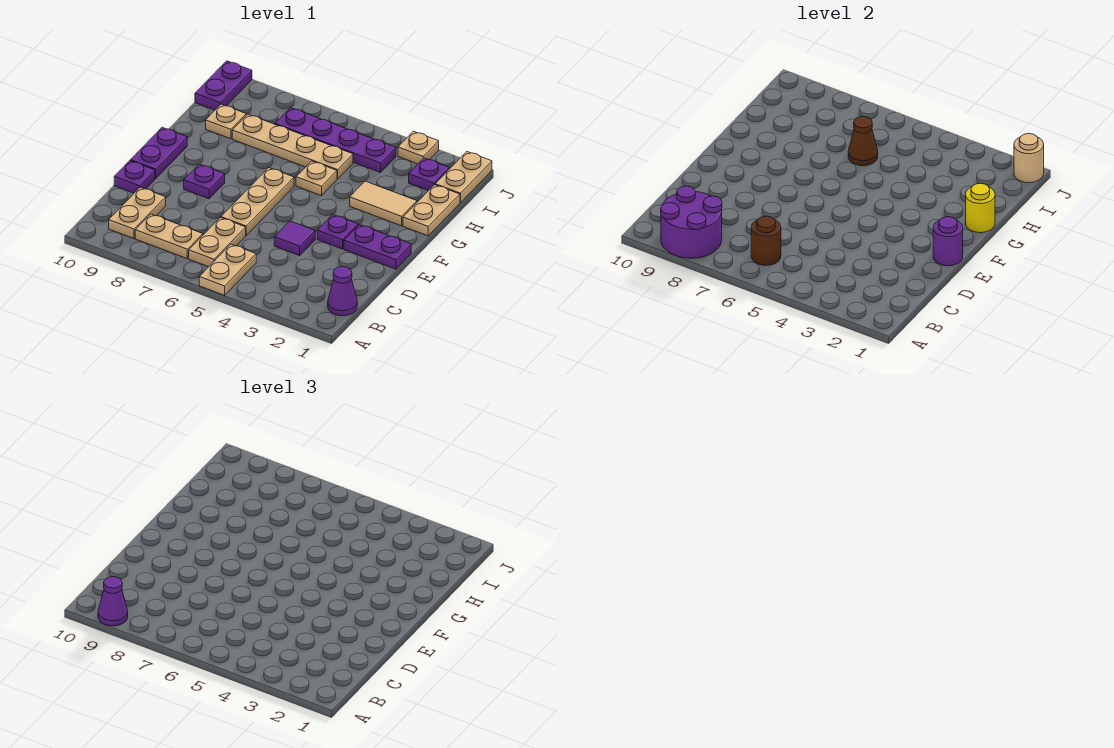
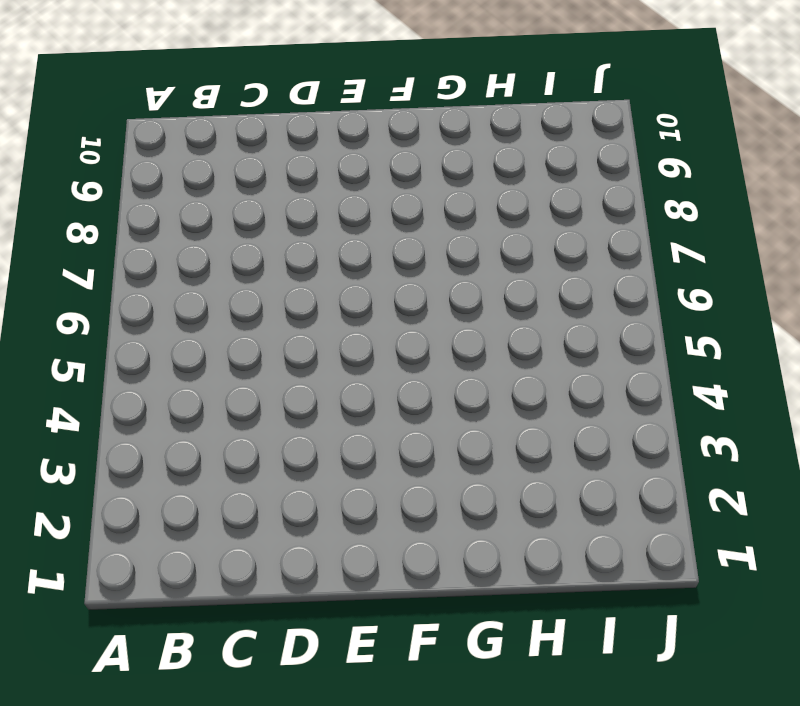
none -> tan plate A5:B5 level 1
none -> purple cone B1 level 1
none -> tan plate B6:C6 level 1

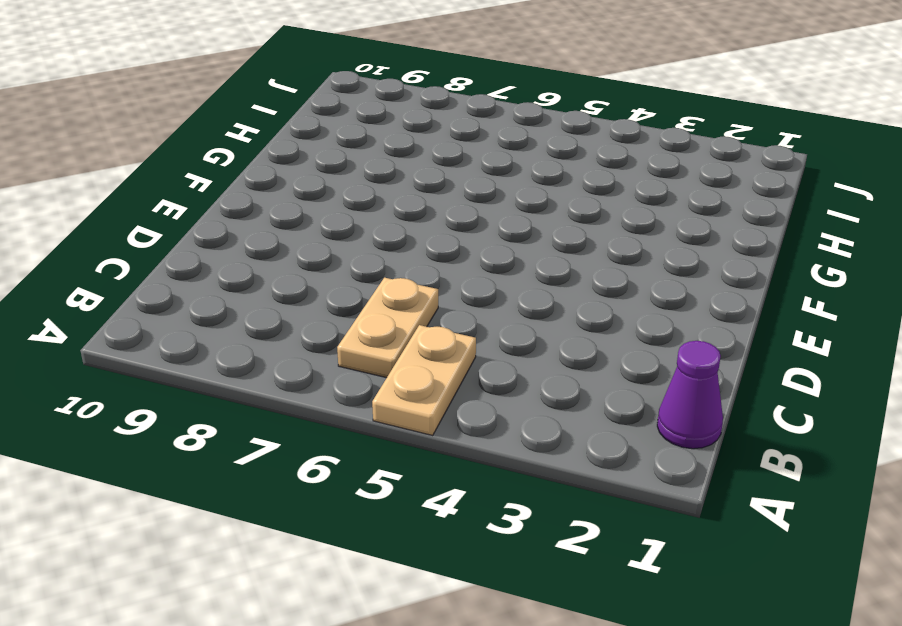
none -> tan plate B7:B8 level 1
none -> tan plate B9:C9 level 1
none -> purple tile D4 level 1

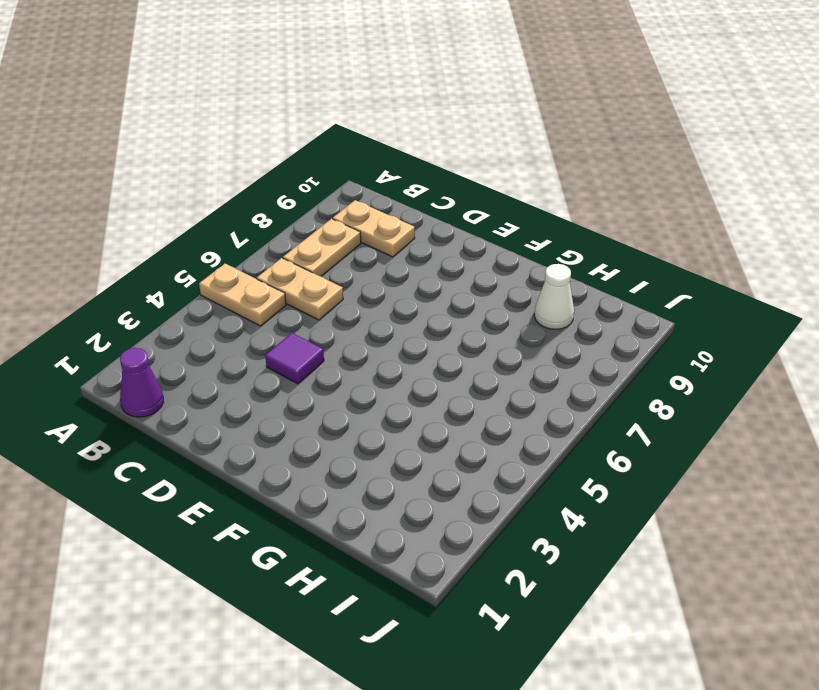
white cone H9 level 1 -> tan plate H9 level 1
none -> tan plate D6:F6 level 1
none -> purple plate D10 level 1
none -> purple plate E1:E2 level 1

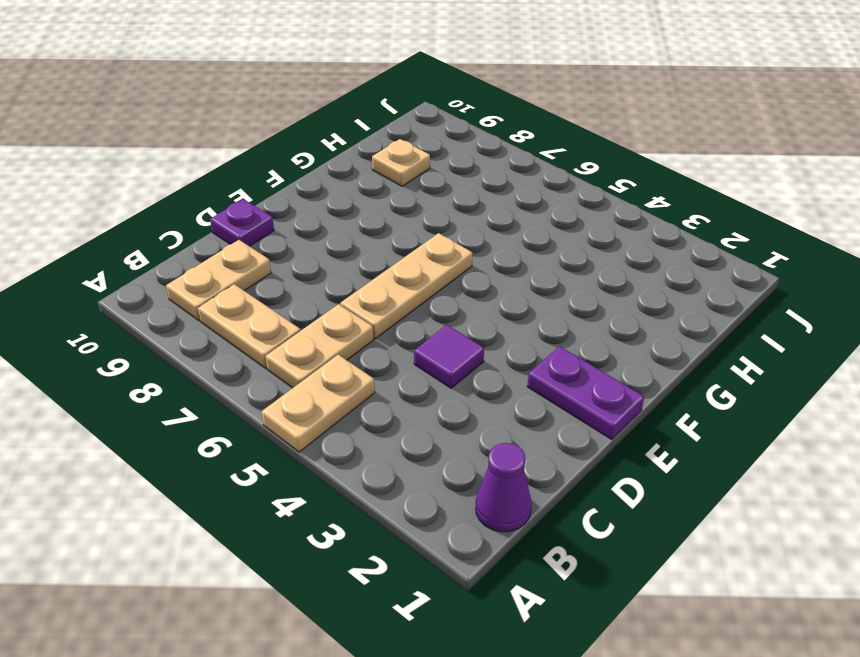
none -> purple plate E3 level 1
none -> purple plate E8 level 1
none -> purple plate E10:F10 level 1

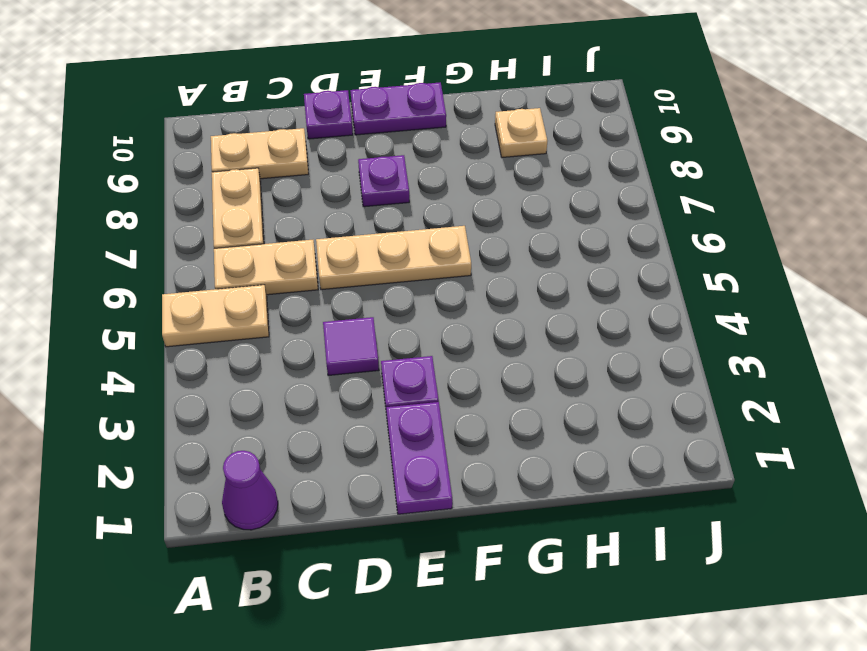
none -> tan plate G1:H1 level 1
none -> tan tile G2:G3 level 1
none -> tan plate G5 level 1

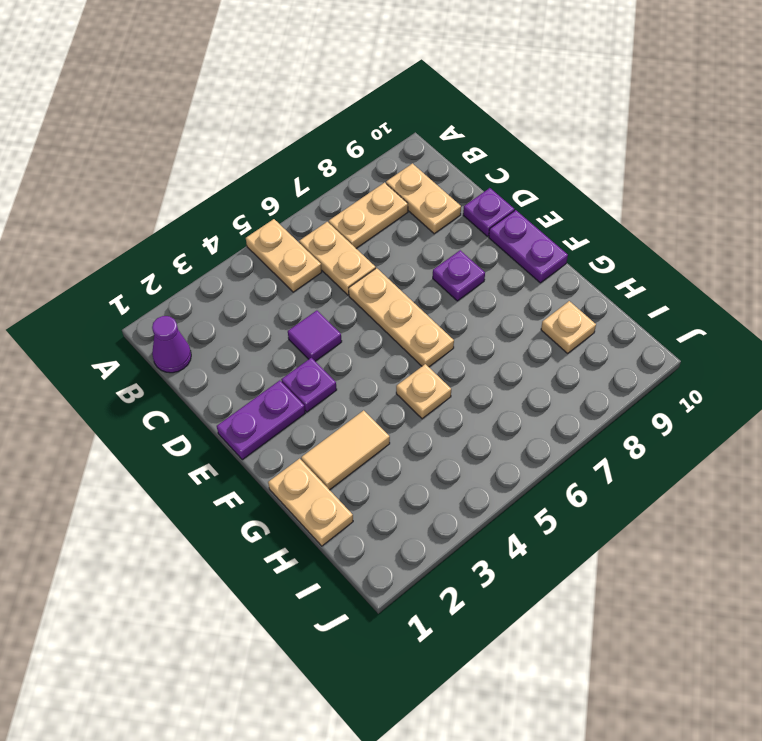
none -> tan plate H5:H8 level 1
none -> tan plate I1:J1 level 1
none -> purple plate I2 level 1

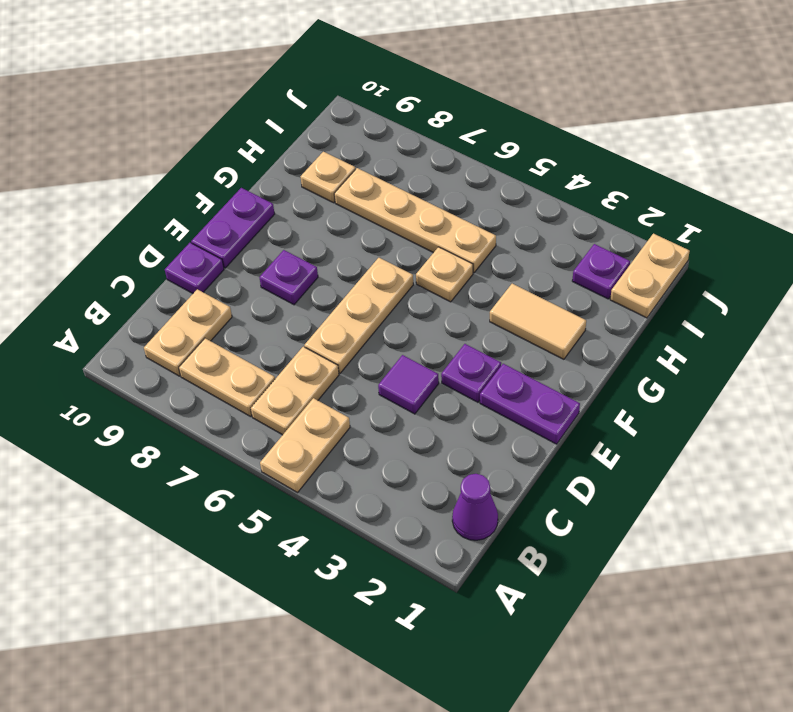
none -> tan plate G1:H1 level 1
none -> purple plate I4:I7 level 1
none -> purple plate I10:J10 level 1

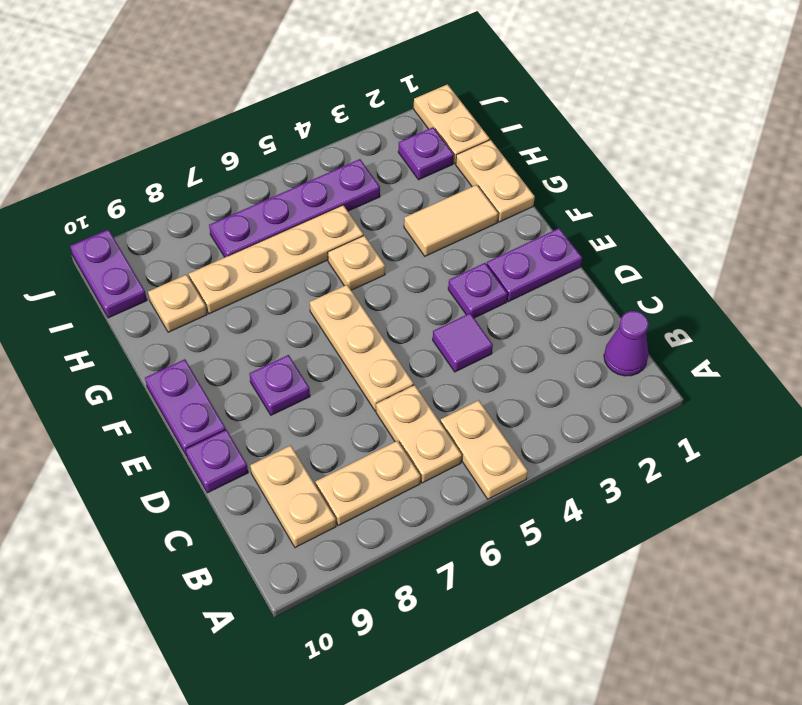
none -> tan plate J3 level 1
none -> purple round brick A8:B9 level 2
none -> brown round brick B6 level 2

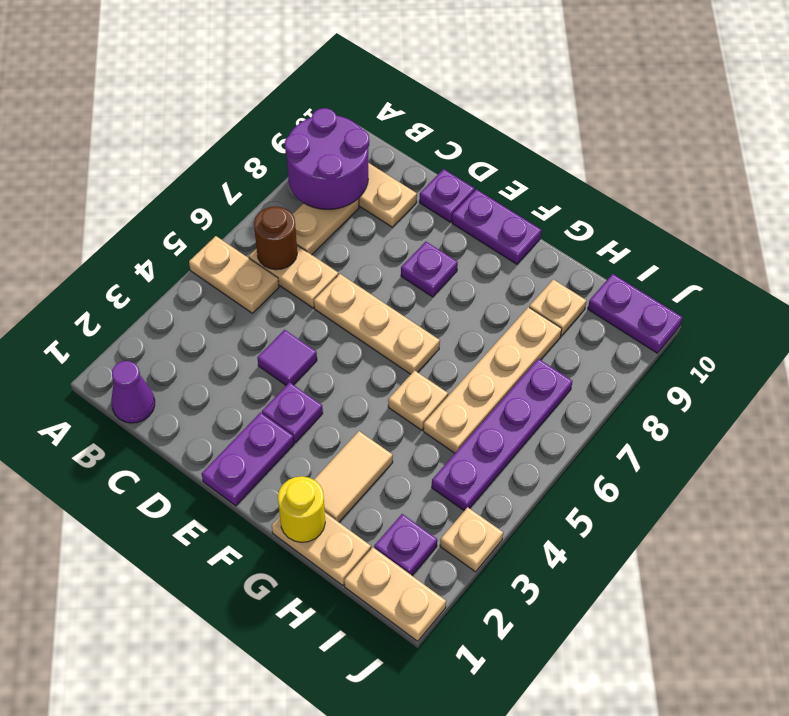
none -> purple round brick E1 level 2
none -> brown cone H6 level 2
none -> tan round brick J1 level 2

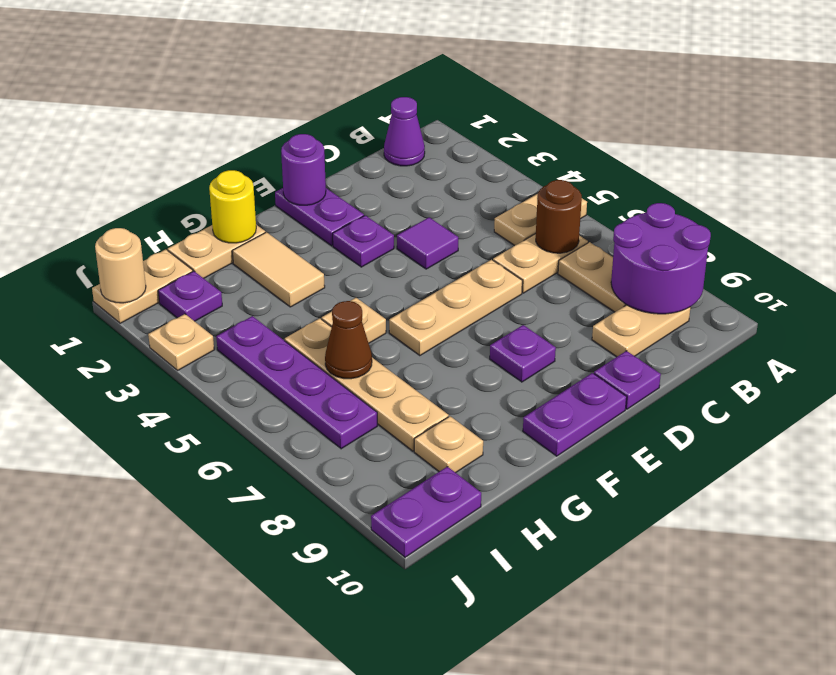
none -> purple cone A9 level 3

